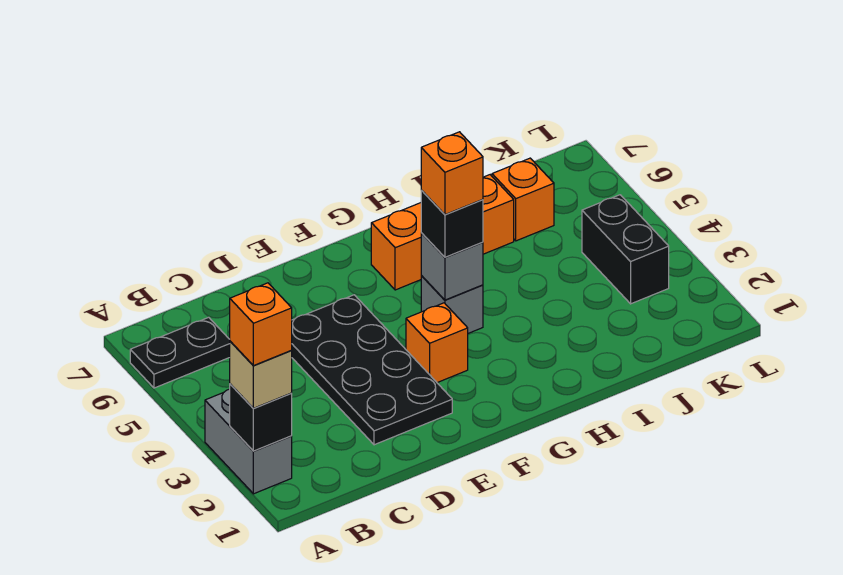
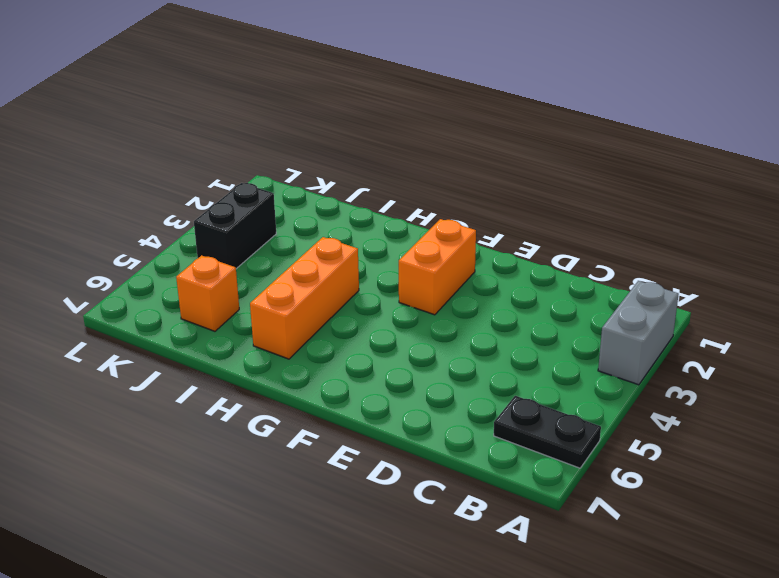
orange brick F2:F3 level 1 -> orange brick F3 level 1
orange brick H4:H6 level 1 -> orange brick G6:I6 level 1
none -> black plate D2:E5 level 1
none -> grey brick G4 level 1
none -> black brick A2 level 2

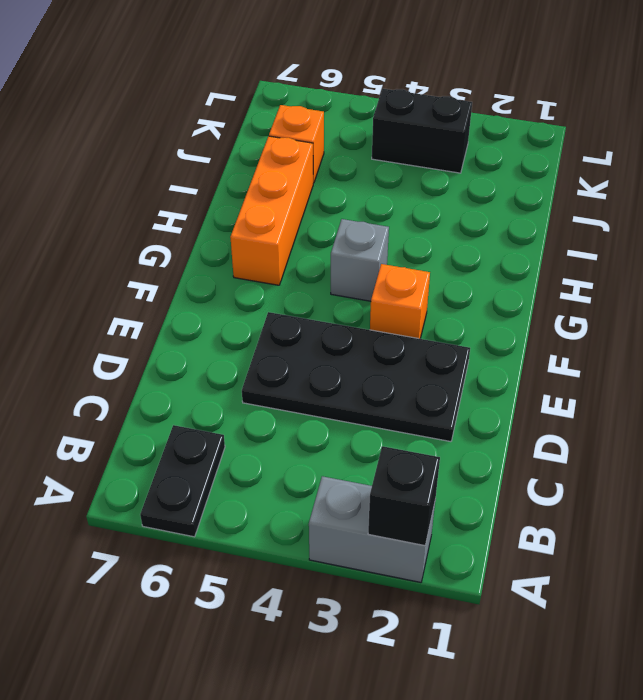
none -> grey brick G4 level 2
none -> tan brick A2 level 3
none -> black brick G4 level 3

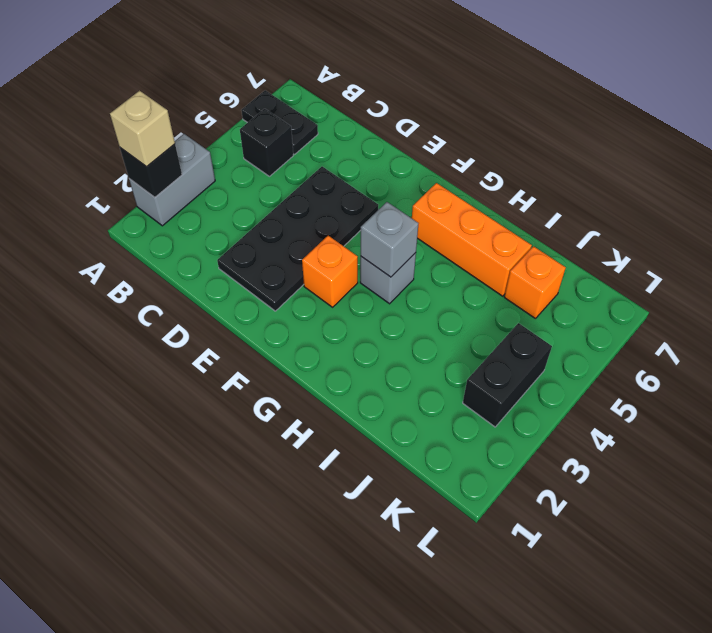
black brick B5 level 1 -> black brick G4 level 3
none -> orange brick A2 level 4
none -> orange brick G4 level 4

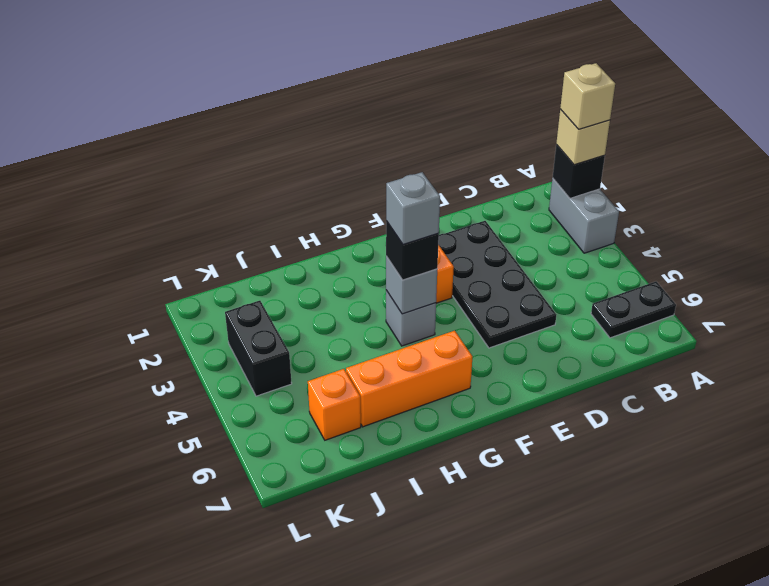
tan brick A2 level 4 -> orange brick A2 level 4
grey brick G4 level 4 -> orange brick G4 level 4

